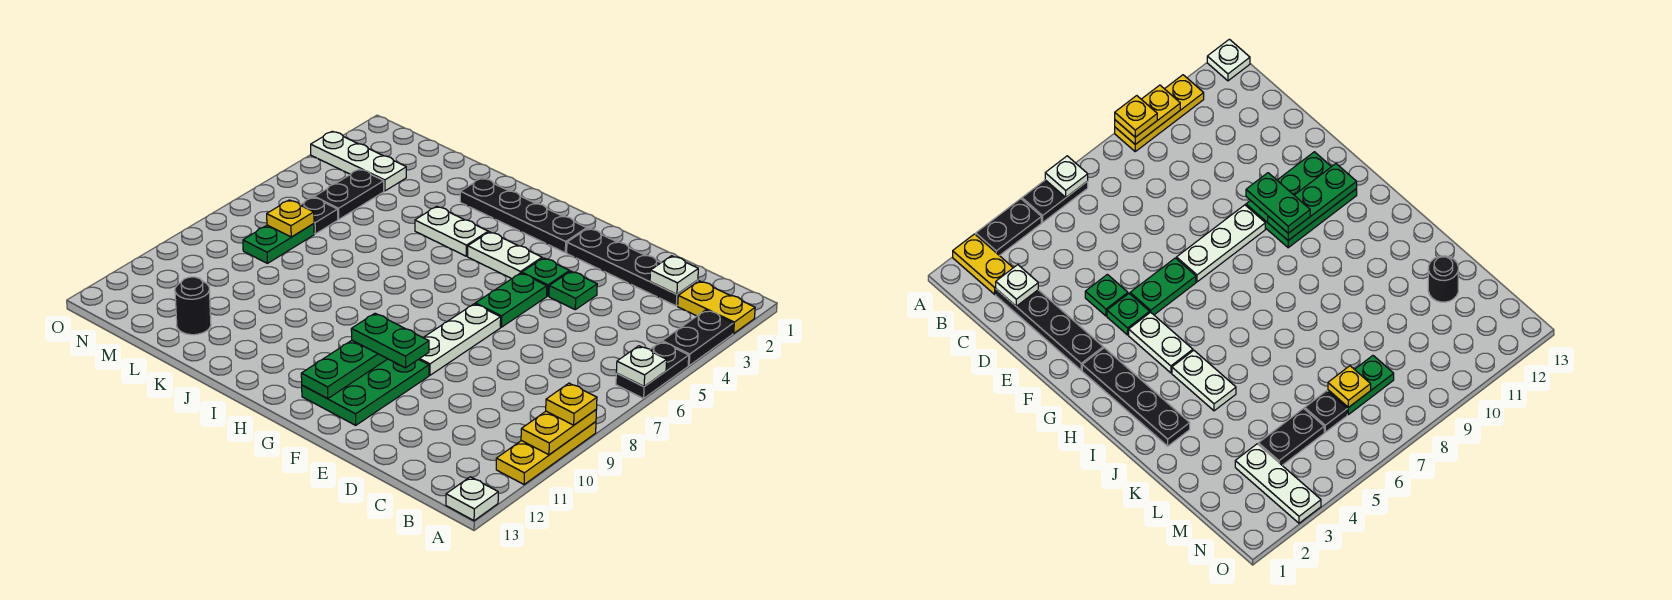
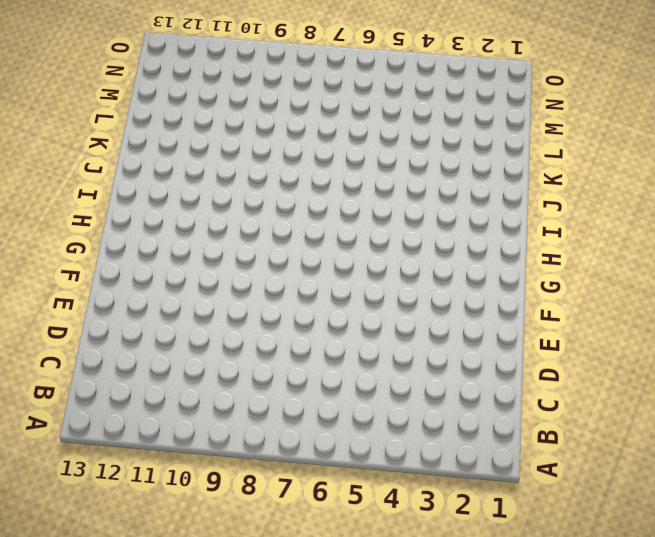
none -> yellow plate A2:B2 level 1
none -> black plate A3:A4 level 1
none -> black plate A5:A6 level 1

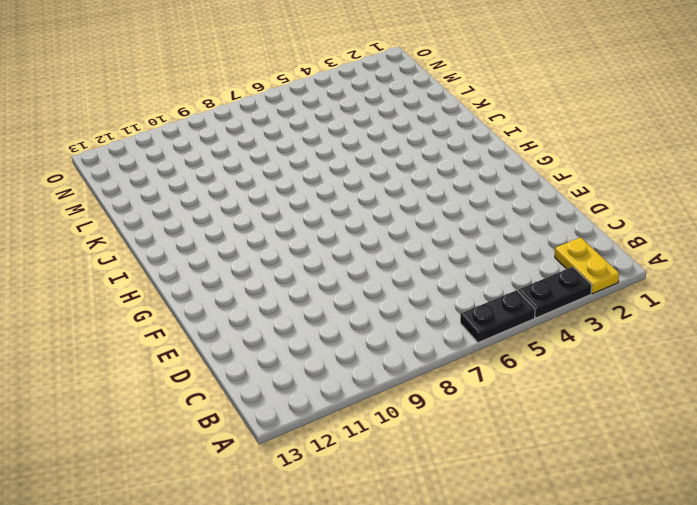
none -> yellow plate A9:A11 level 1
none -> white plate A13 level 1
none -> black plate C2:F2 level 1

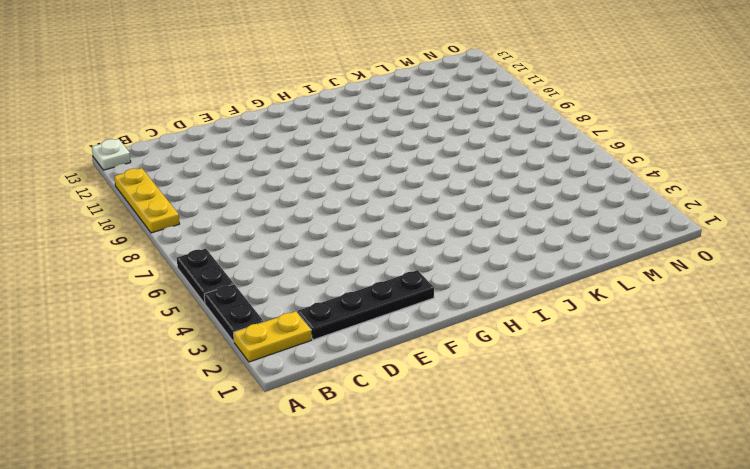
none -> green plate E4 level 1
none -> green plate F4 level 1
none -> green plate F5:F6 level 1

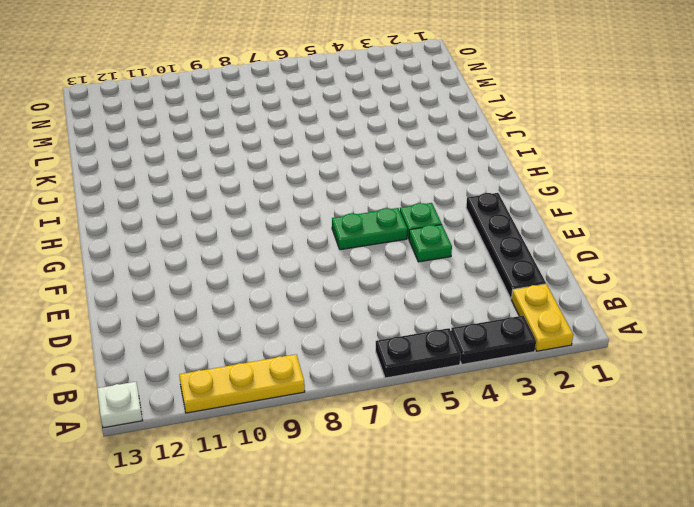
none -> white plate F7:F9 level 1
none -> green plate F10:G12 level 1
none -> black plate G2:J2 level 1

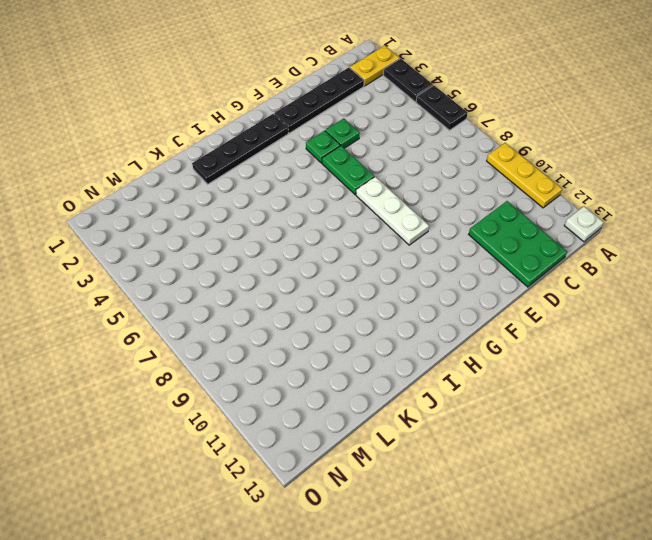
green plate C11:D13 level 1 -> green plate F10:G12 level 1
none -> white plate G4:H4 level 1
none -> white plate I4:J4 level 1
none -> black round brick L12 level 1

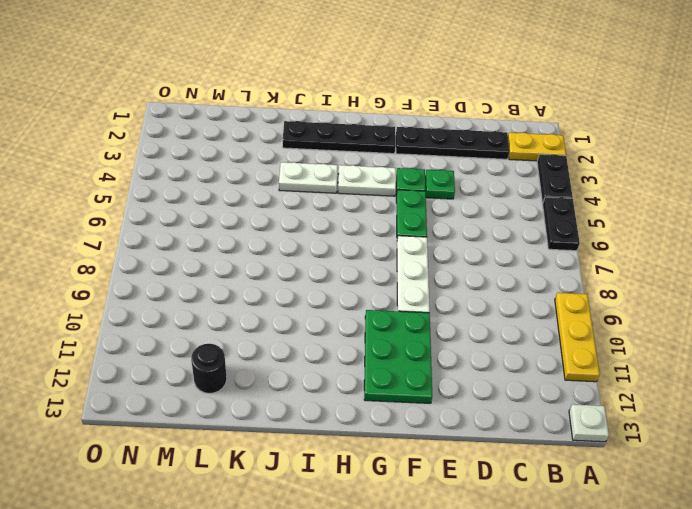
none -> white plate M3:O3 level 1
none -> black plate M4:M5 level 1
none -> black plate M6 level 1

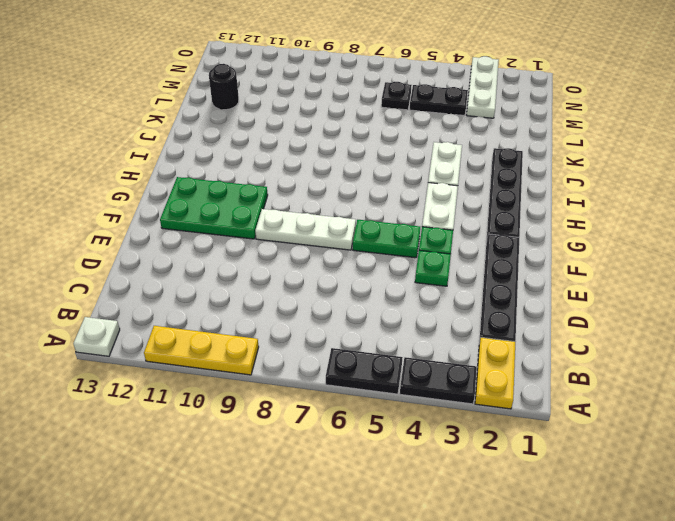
none -> green plate M7:M8 level 1
none -> white plate A6 level 2
none -> yellow plate A9:A10 level 2

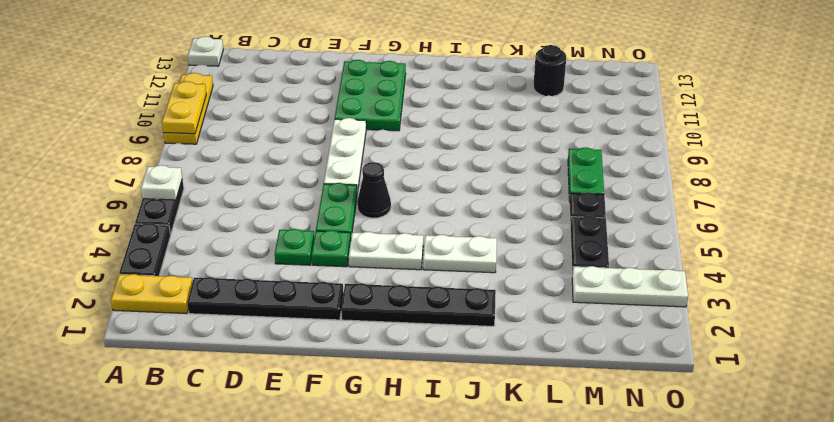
black cone G6 level 1 -> none
none -> white plate C2 level 2
none -> green plate G10:G12 level 2
none -> yellow plate M7 level 2

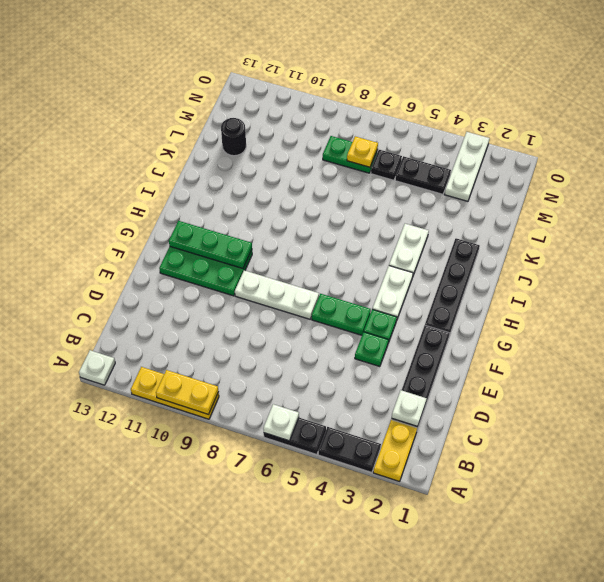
none -> yellow plate A9 level 3
none -> green plate F10:G10 level 3

